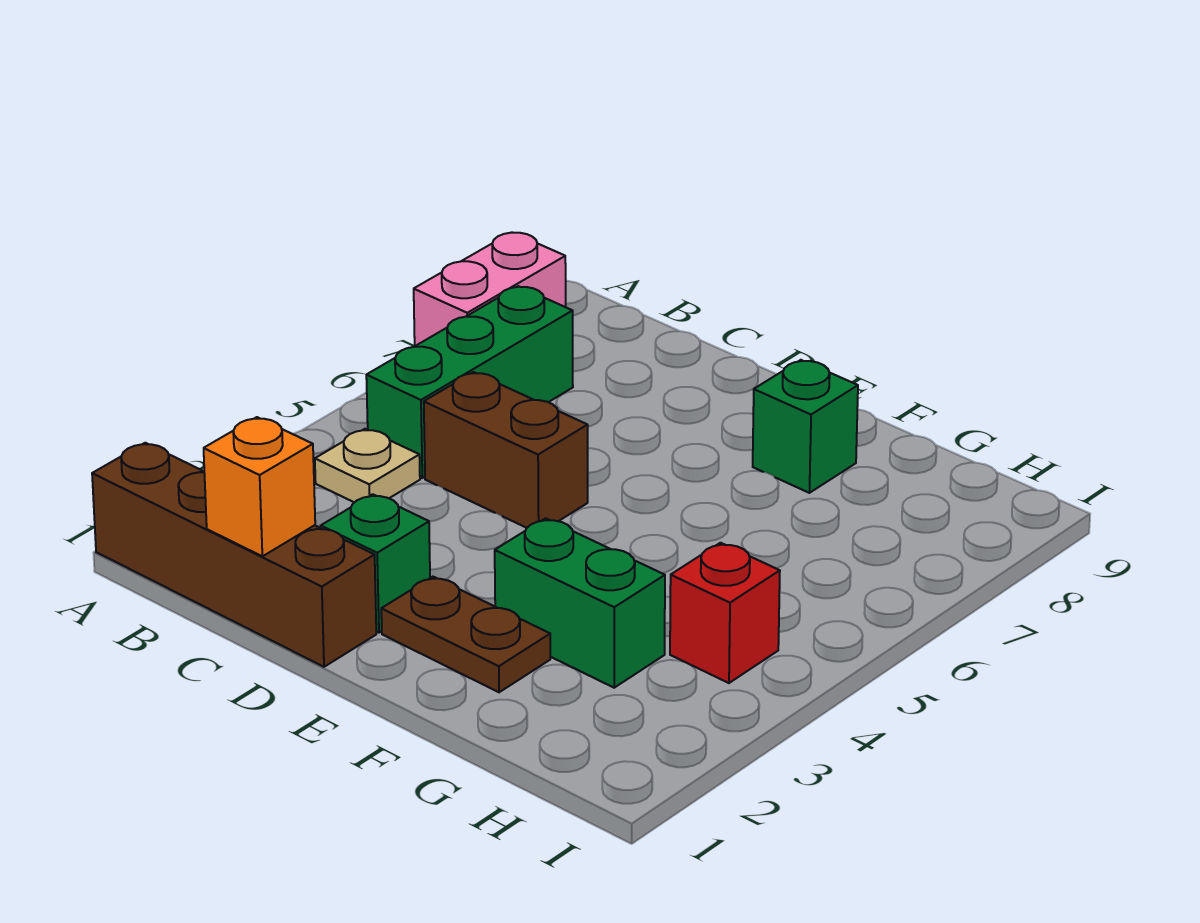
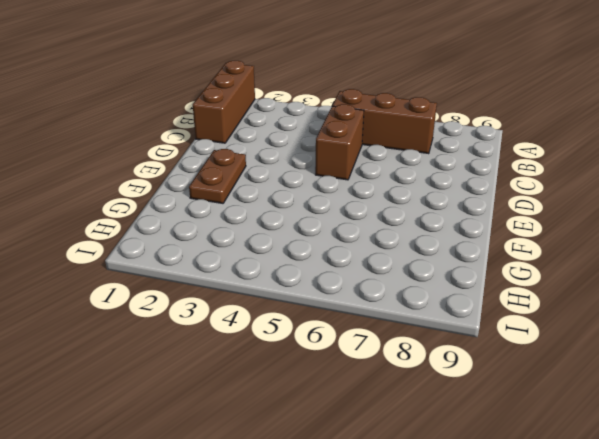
brown brick A1:C1 level 1 -> brown brick A1:D1 level 1
brown brick B5:B7 level 1 -> green brick B5:B7 level 1
none -> pink brick A7:A8 level 1
none -> tan plate B4 level 1

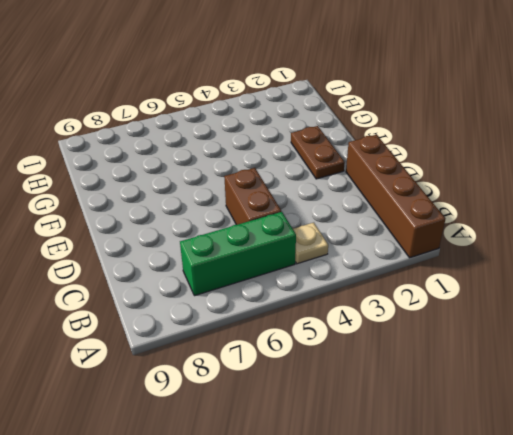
none -> pink brick A7:A8 level 1
none -> green brick D2 level 1

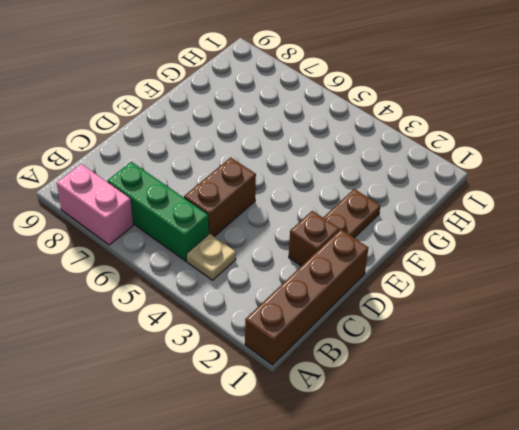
brown brick D2 level 1 -> green brick D2 level 1
none -> green brick F3:G3 level 1
none -> green brick F8 level 1

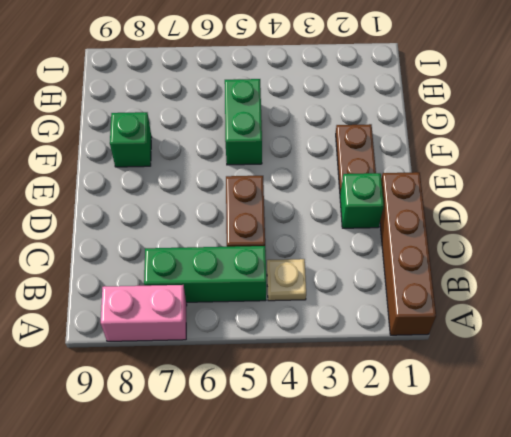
green brick F5:G5 level 1 -> green brick F3:G3 level 1
none -> red brick H4 level 1
none -> orange brick C1 level 2

